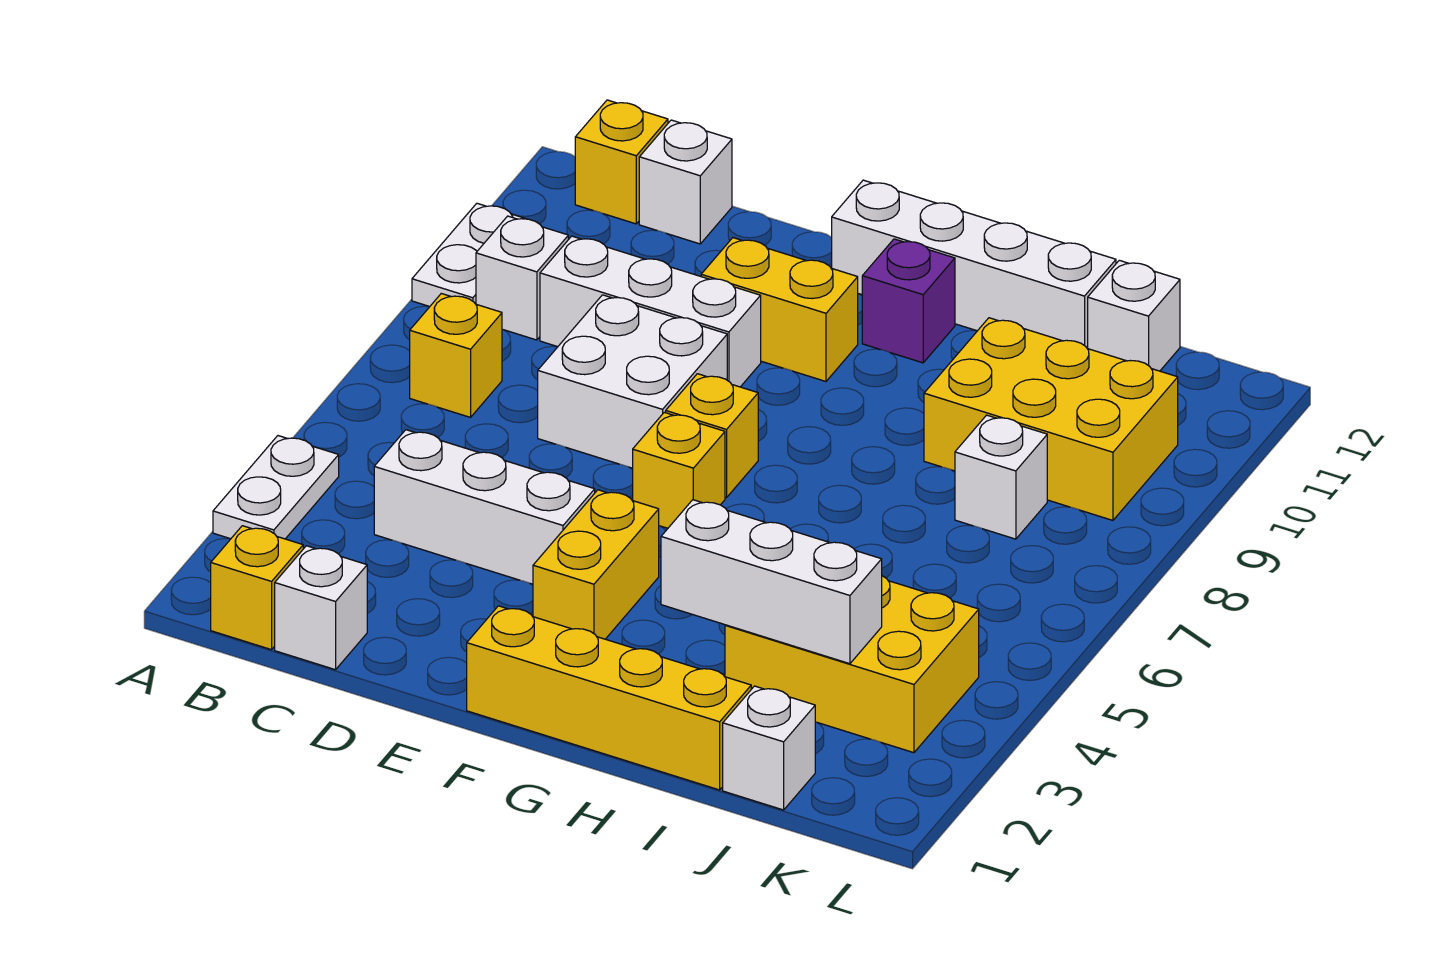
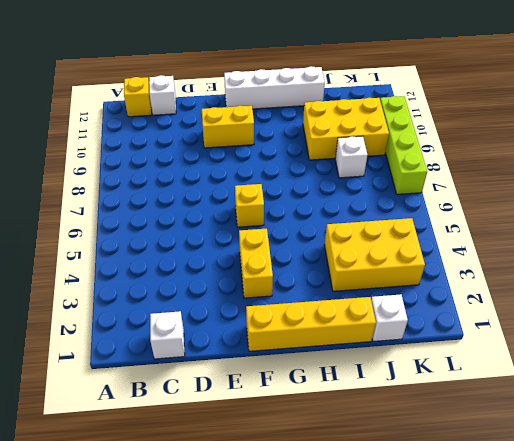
lime brick L7:L10 level 1 -> none
none -> white plate A3:A4 level 1
none -> white plate A9:A10 level 1
none -> yellow brick B1 level 1

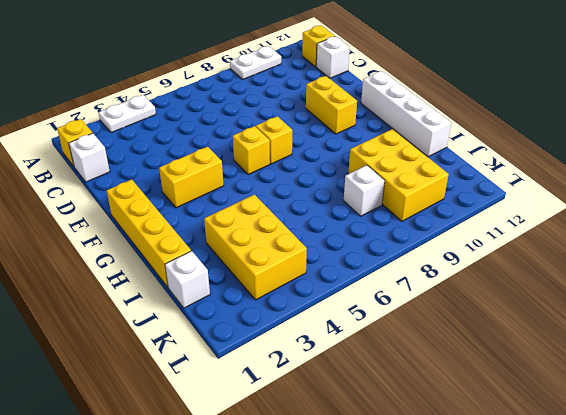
none -> yellow brick B7 level 1
none -> white brick B9 level 1
none -> white brick C4:E4 level 1

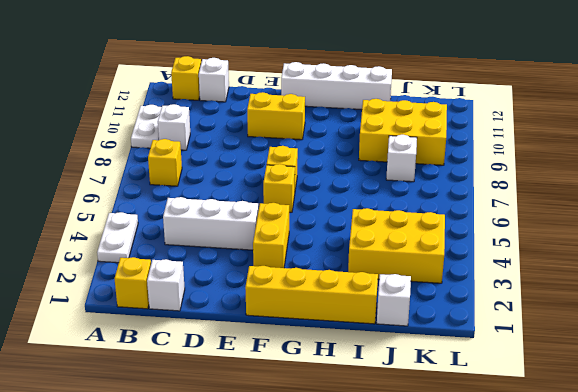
none -> white brick C9:E9 level 1
none -> white brick D7:E8 level 1
none -> purple brick G11 level 1

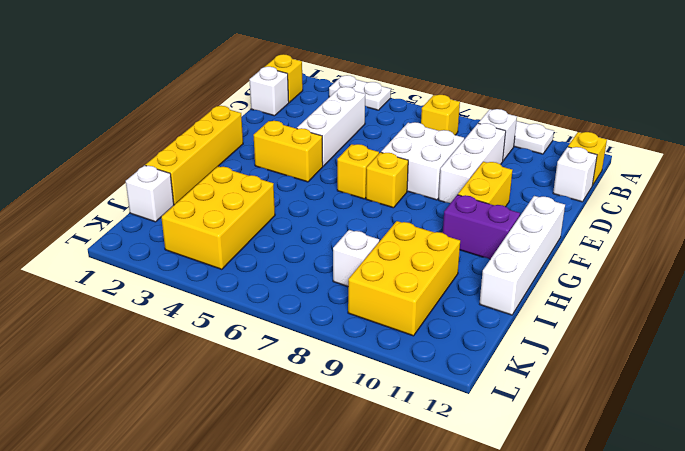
purple brick G10:G11 level 1 -> purple brick G11 level 1
none -> white brick J12 level 1
none -> white brick H3:J3 level 2

